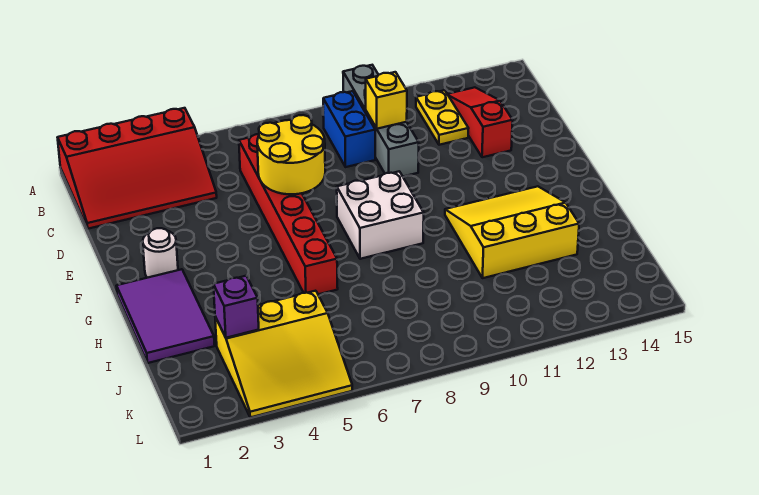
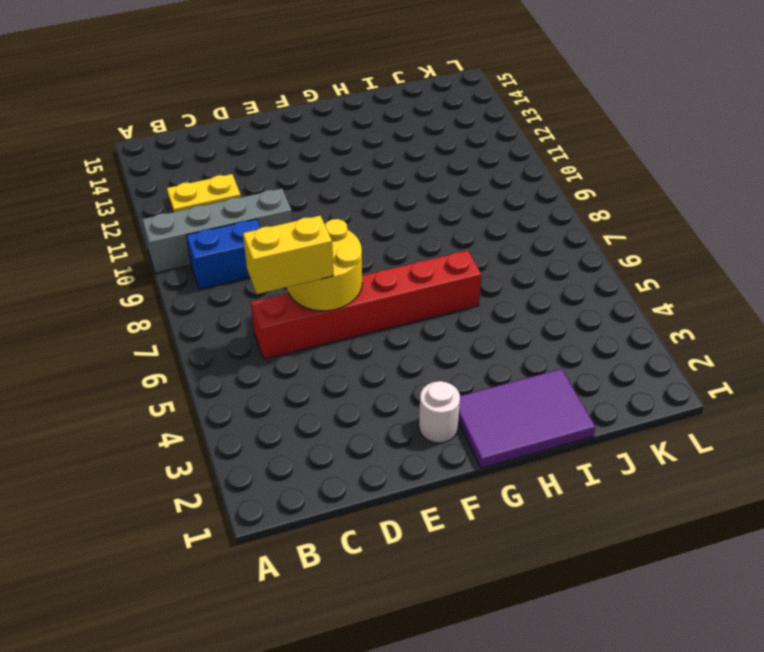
yellow brick C6:D6 level 3 -> none
none -> red slope A1:C4 level 1 top A
none -> red slope B13:D13 level 1 top D
none -> white brick F8:G9 level 1

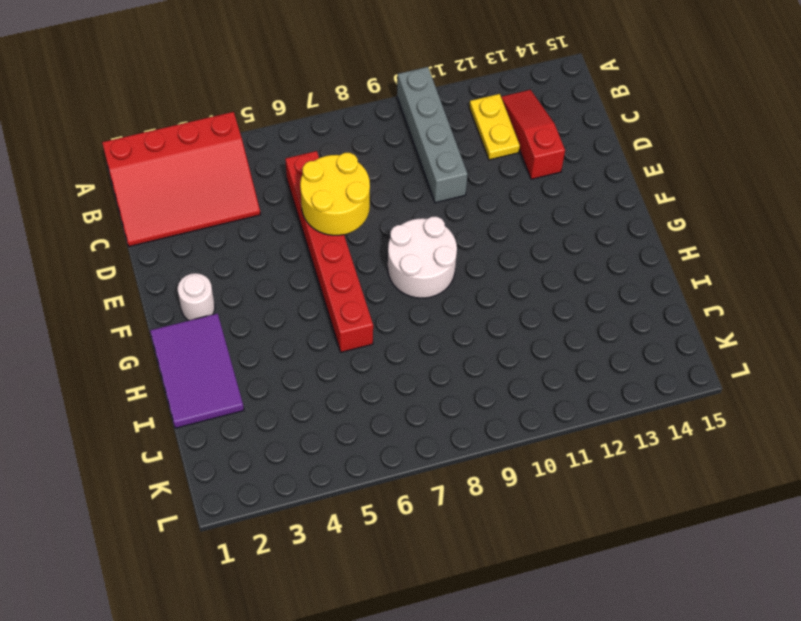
white round brick F8:G9 level 1 -> white brick F8:G9 level 1
none -> blue brick B9:C9 level 1
none -> yellow slope G11:I13 level 1 top I
none -> yellow slope J3:L5 level 1 top J

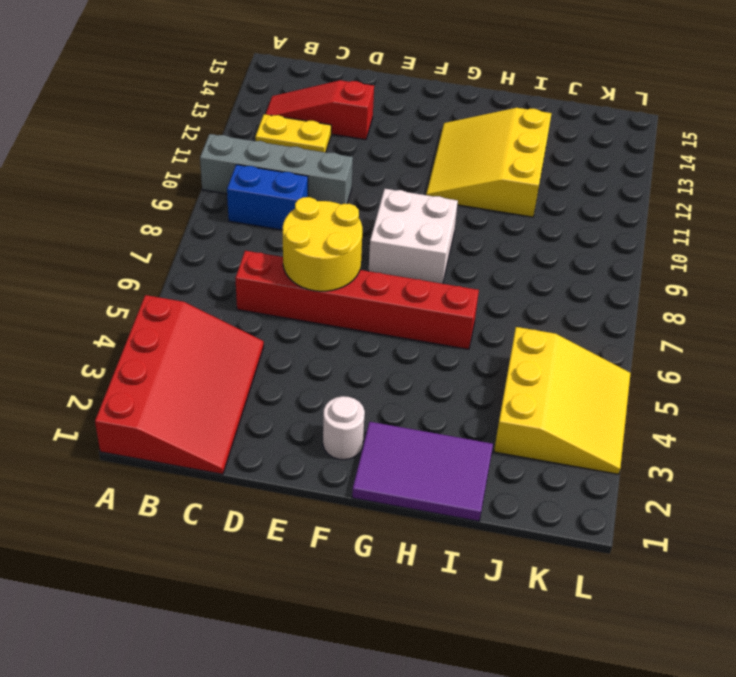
none -> yellow brick C10 level 2
none -> purple brick J3 level 2

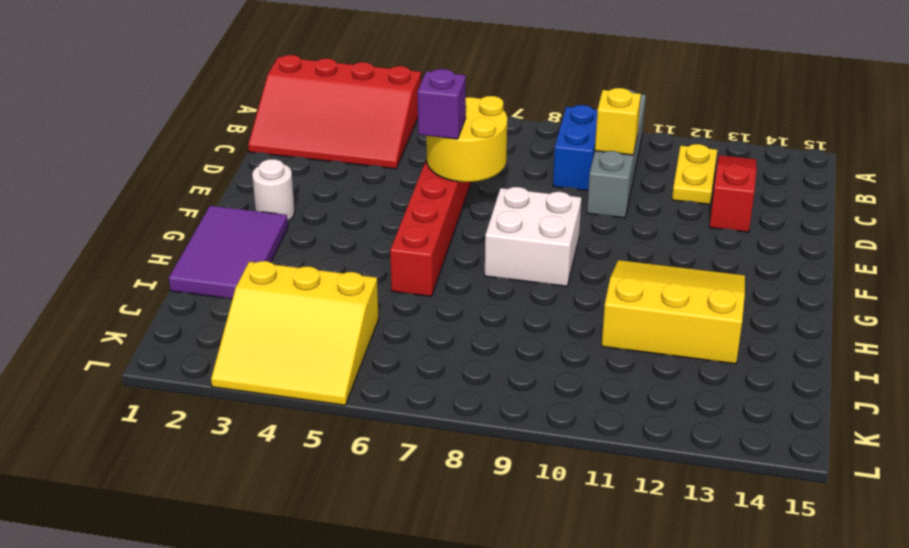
purple brick E6 level 3 -> purple brick J3 level 2

